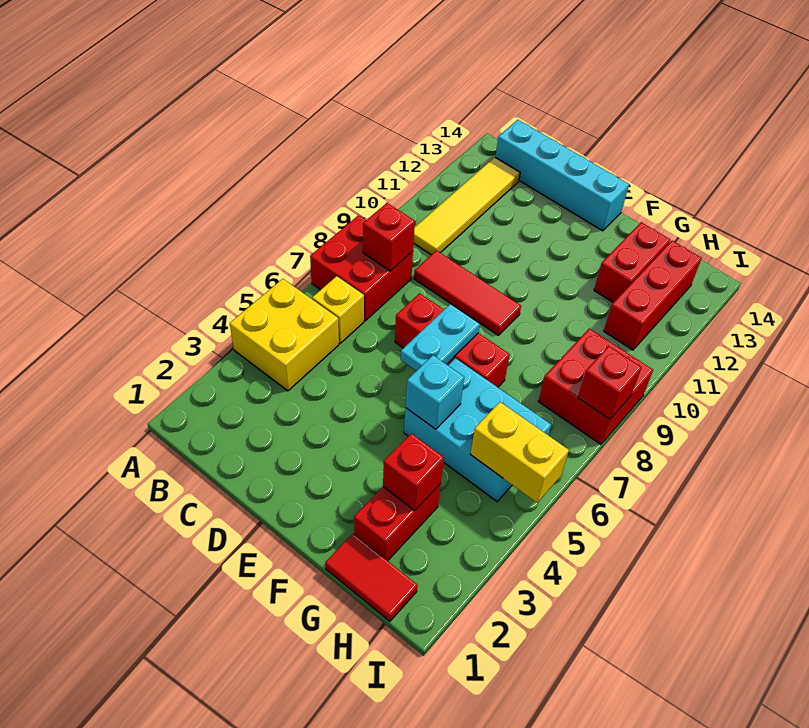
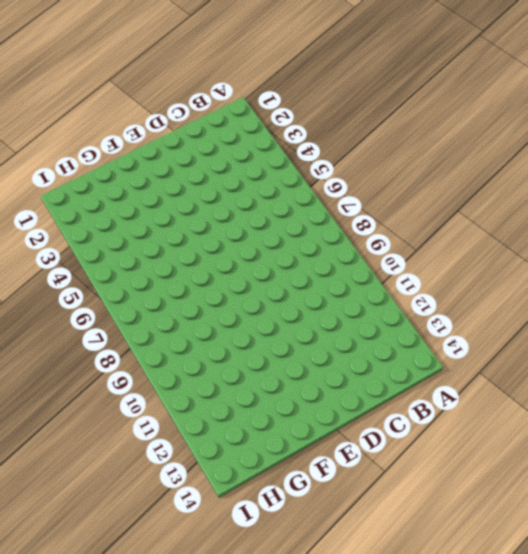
none -> yellow brick A4:B5 level 1
none -> red brick A7:B8 level 1
none -> yellow brick B6 level 1

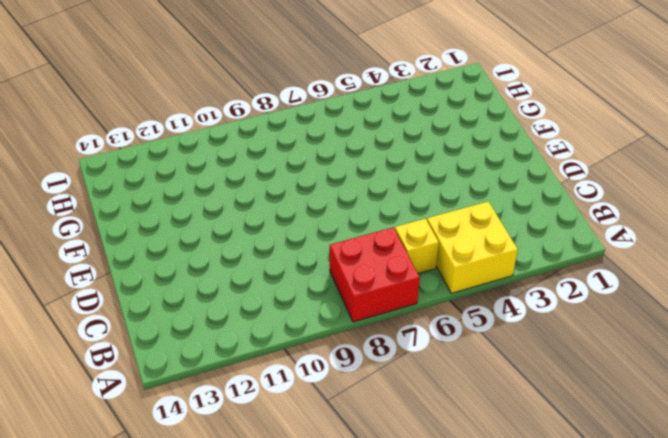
none -> yellow tile B10:B13 level 1
none -> cyan brick B14:E14 level 1
none -> red tile C9:E9 level 1

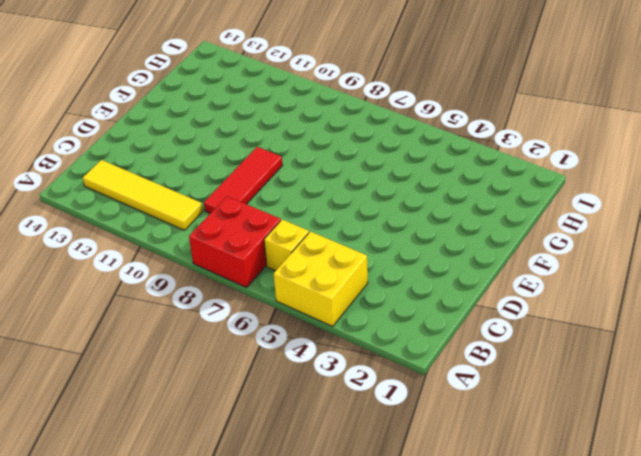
none -> cyan brick B14:E14 level 1
none -> red brick D7:F7 level 1
none -> cyan brick F5:H6 level 1

